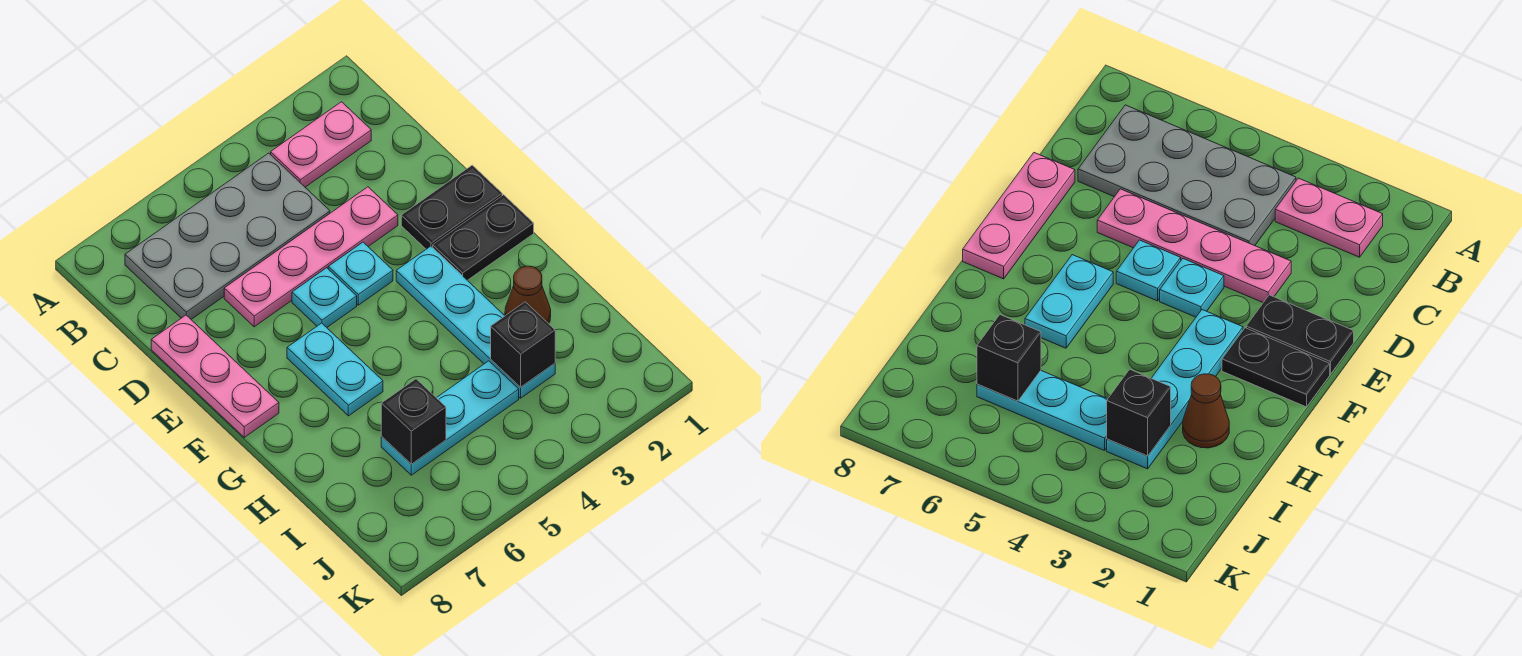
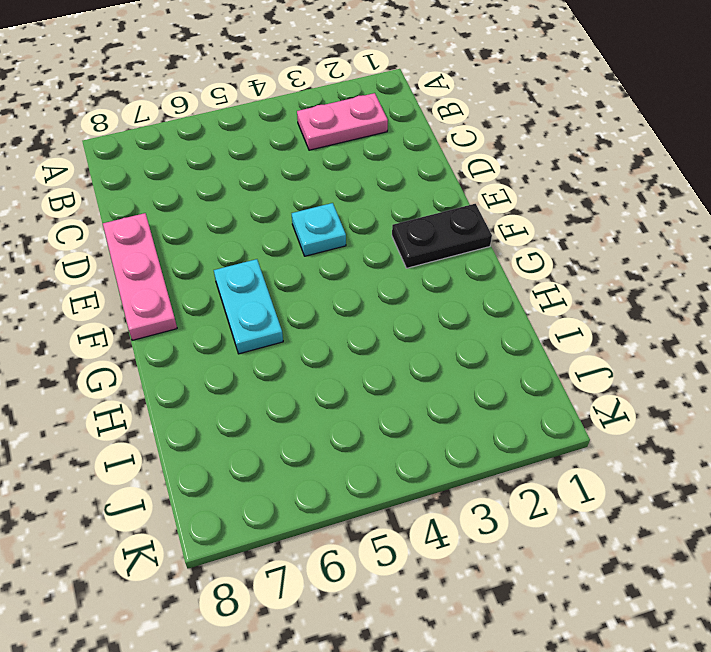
none -> grey plate B4:C7 level 1
none -> pink plate D3:D6 level 1
none -> black plate E1:E2 level 1

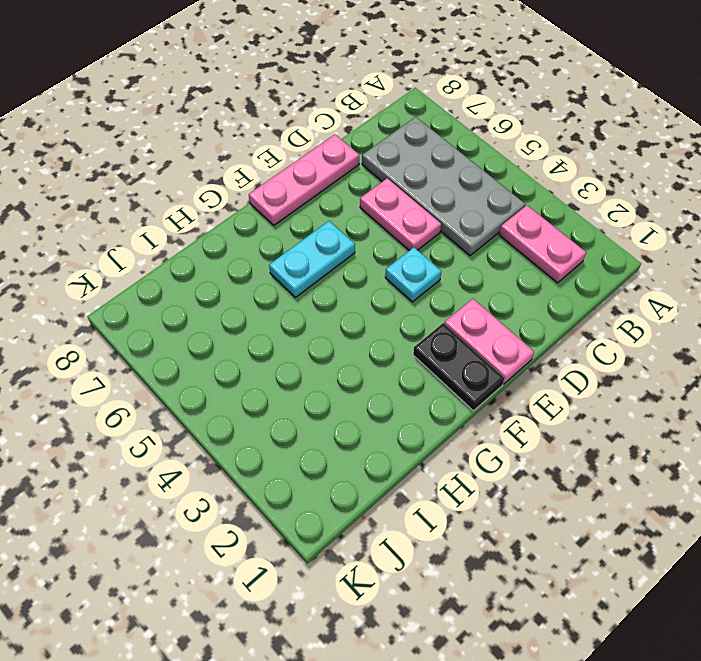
pink plate D5:D6 level 1 -> pink plate D3:D6 level 1
pink plate E1:E2 level 1 -> black plate E1:E2 level 1
none -> cyan plate E5 level 1
none -> cyan plate F3:I3 level 1
none -> brown cone H2 level 1

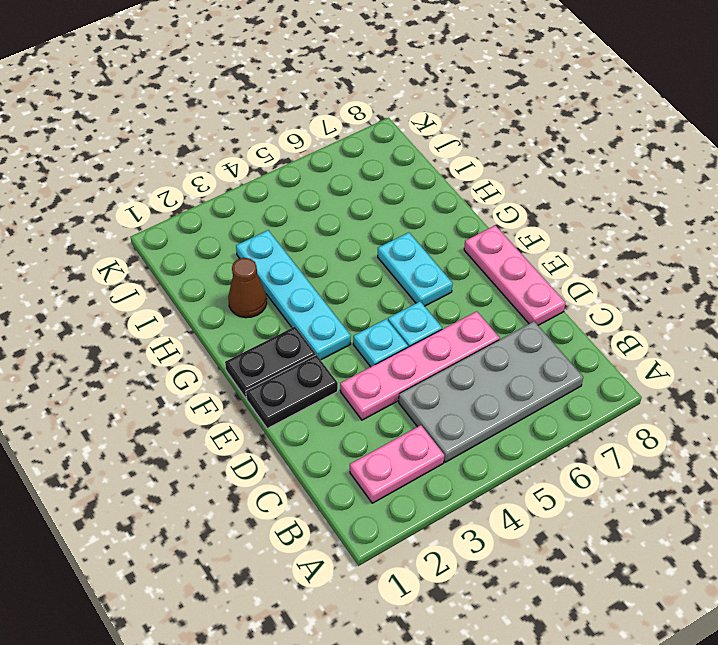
none -> cyan plate I4:I6 level 1
none -> black brick I3 level 2
none -> black brick I6 level 2

